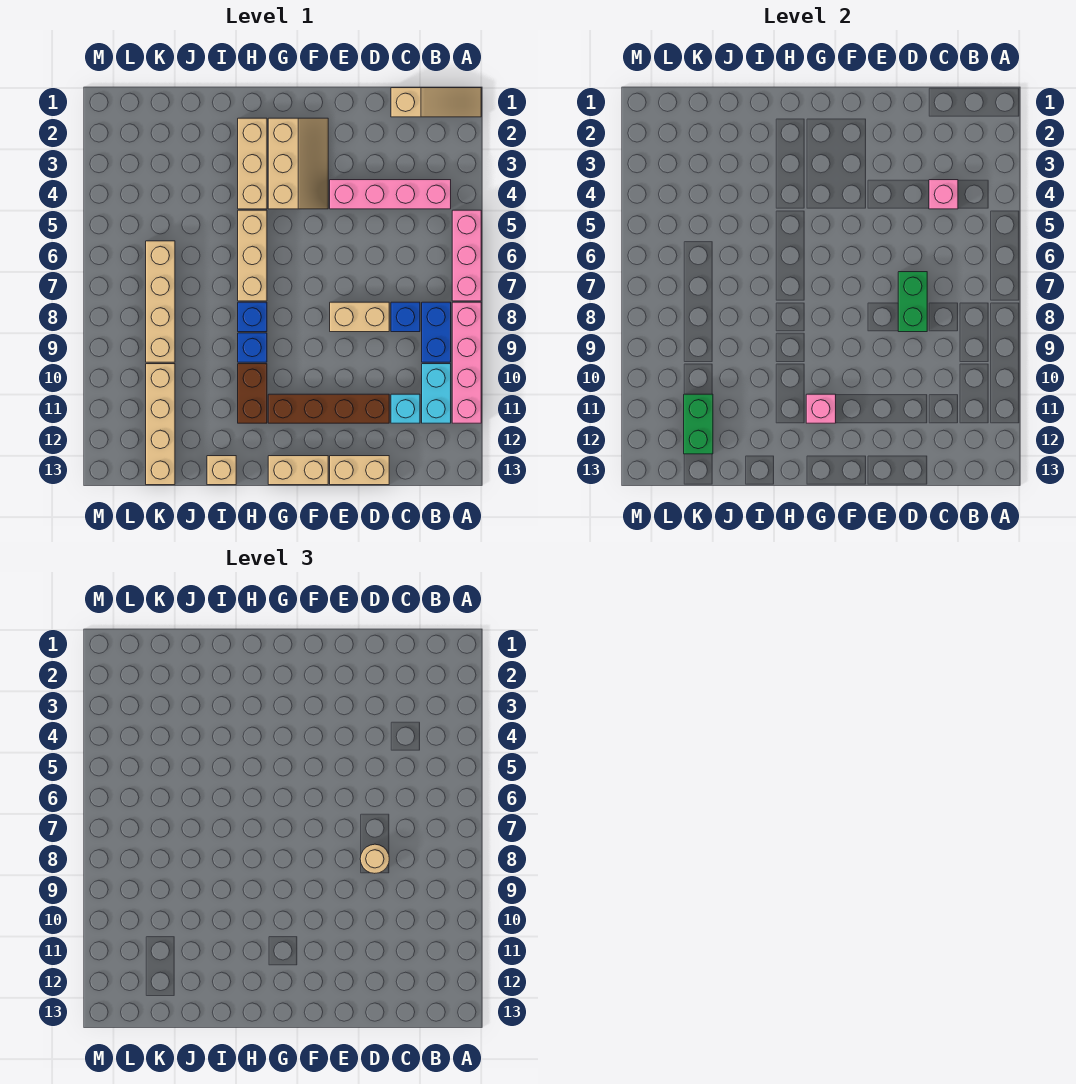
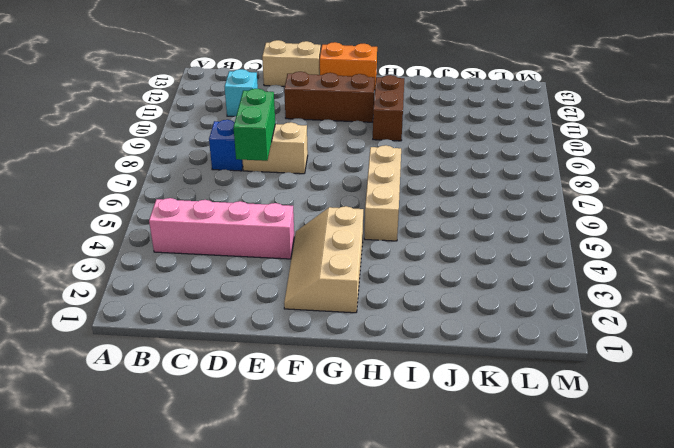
brown brick E11:G11 level 1 -> brown brick D11:G11 level 1
orange brick F13:G13 level 1 -> tan brick F13:G13 level 1
none -> tan slope A1:C1 level 1 top C
none -> pink brick A5:A7 level 1
none -> pink brick A8:A11 level 1

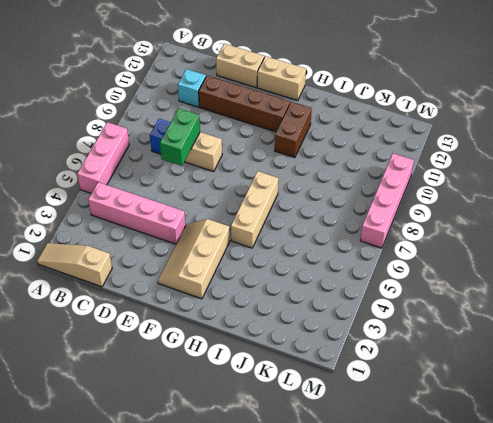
pink brick M7:M10 level 1 -> pink brick A8:A11 level 1
none -> blue brick B8:B9 level 1
none -> cyan brick B10:B11 level 1
none -> tan brick H2:H4 level 1

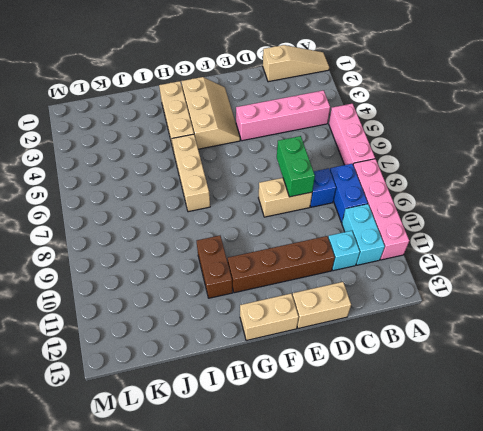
none -> blue brick H8 level 1
none -> blue brick H9 level 1
none -> tan brick I13 level 1

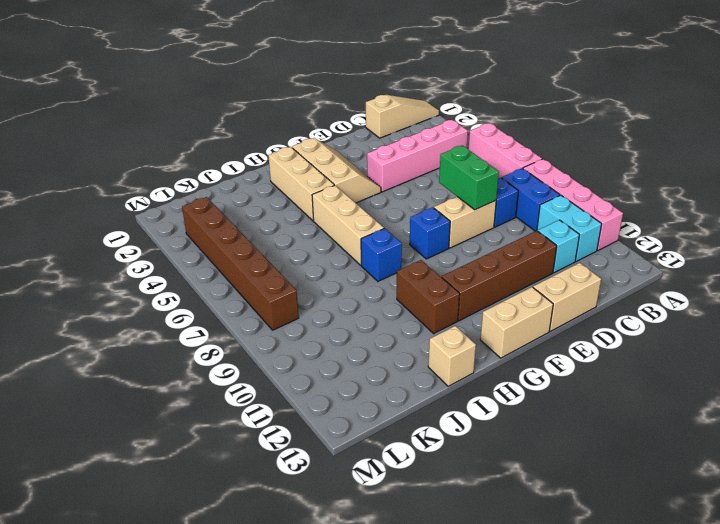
blue brick F8 level 1 -> blue brick H9 level 1
brown brick L3:L8 level 1 -> none
none -> tan brick K6:K9 level 1
none -> tan brick K10:K13 level 1
none -> pink brick C4 level 2

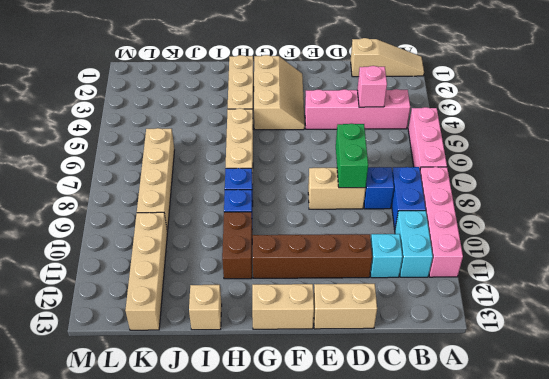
none -> pink brick G11 level 2
none -> green brick K11:K12 level 2
none -> tan round brick D8 level 3

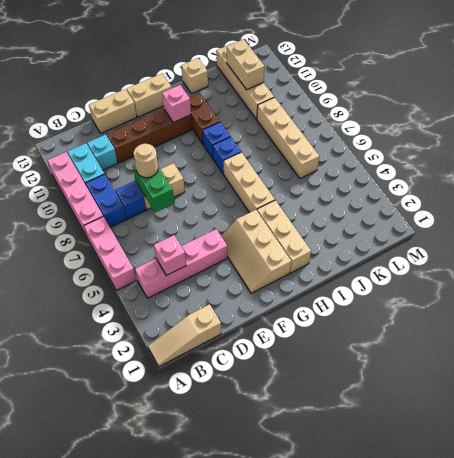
tan brick K11:K12 level 2 -> green brick K11:K12 level 2

